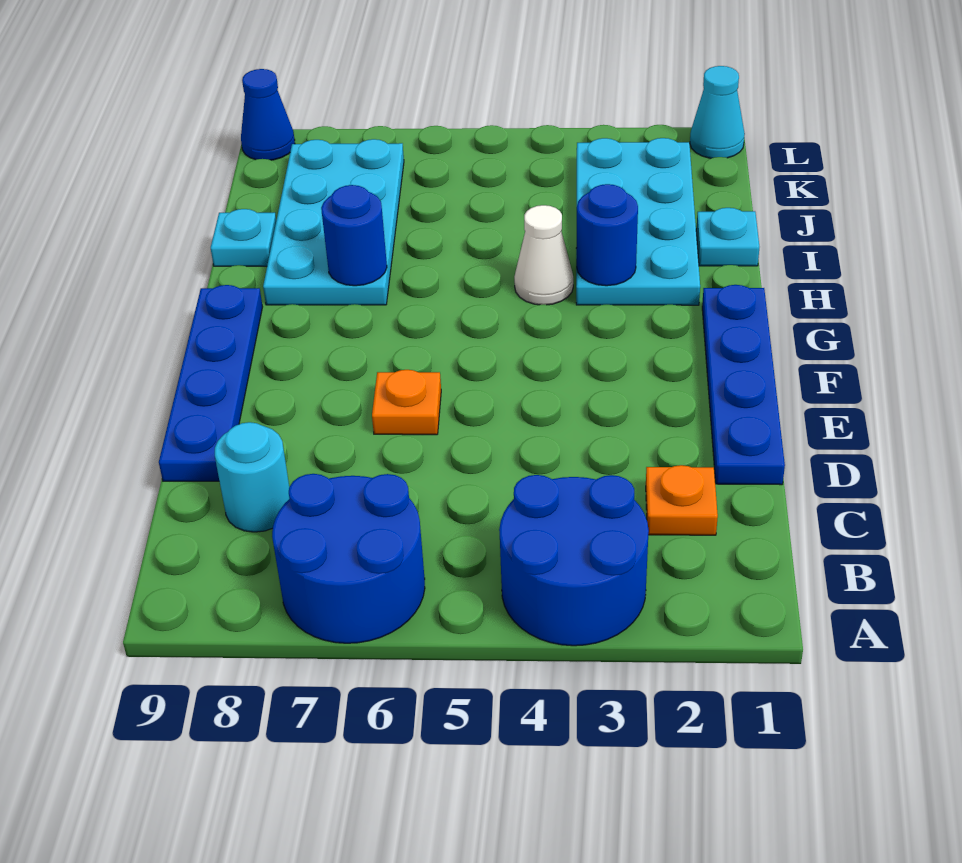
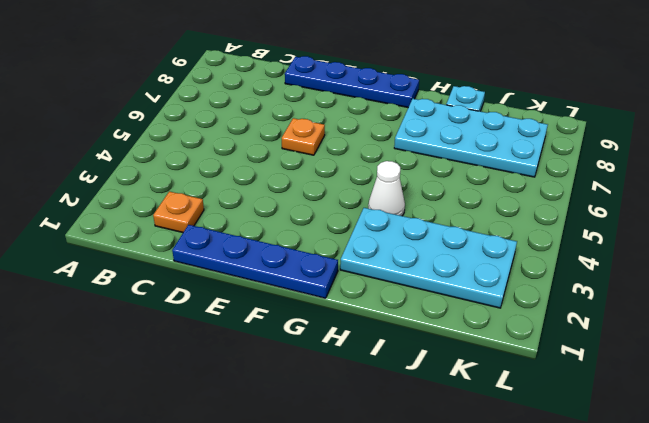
none -> blue round brick A3:B4 level 1
none -> blue round brick A6:B7 level 1
none -> cyan round brick C8 level 1

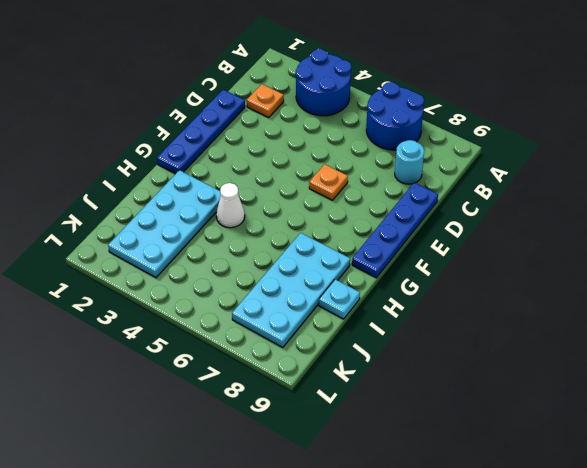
none -> cyan plate I1 level 1
none -> cyan cone L1 level 1
none -> blue cone L9 level 1

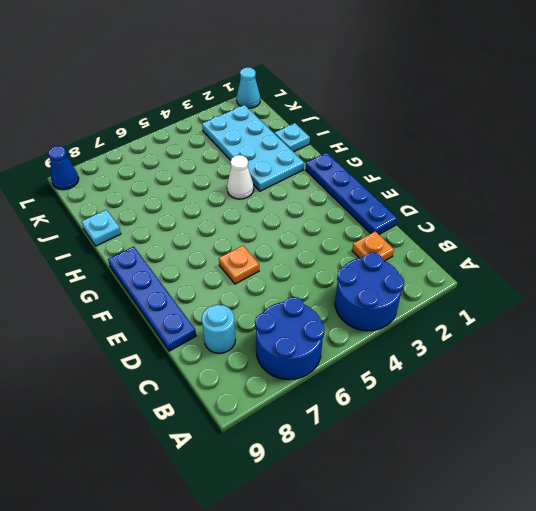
none -> cyan plate H7:K8 level 1
none -> blue round brick H3 level 2
none -> blue round brick H7 level 2

